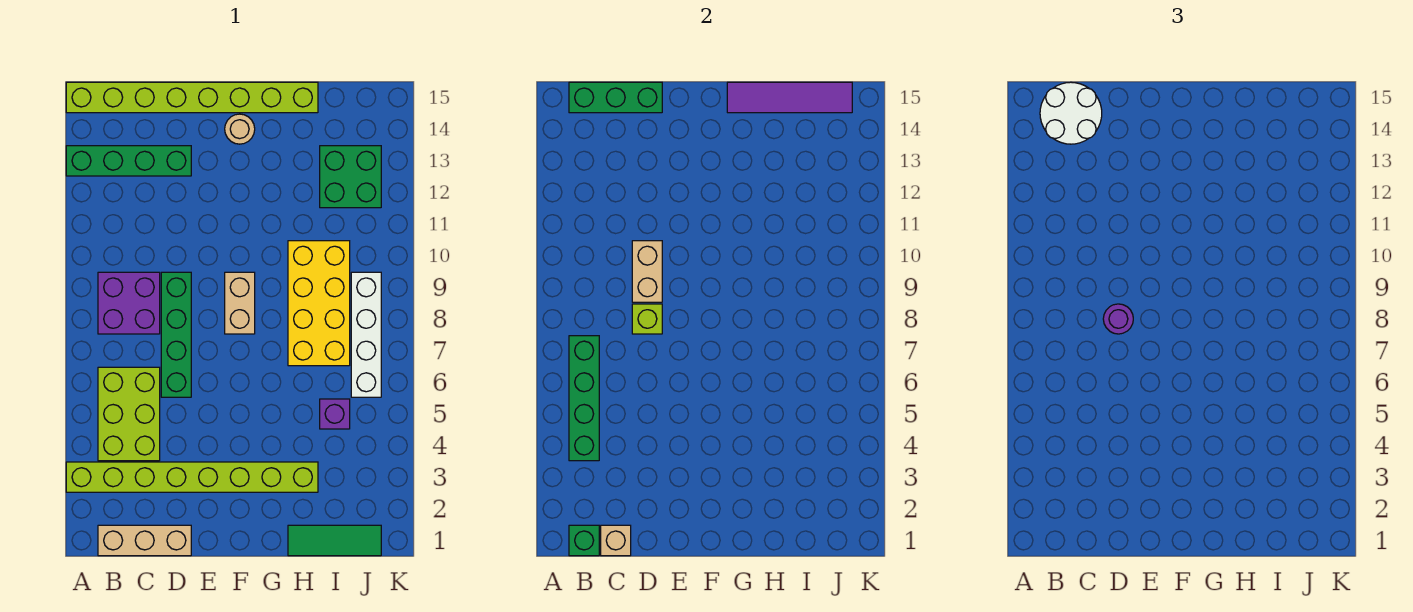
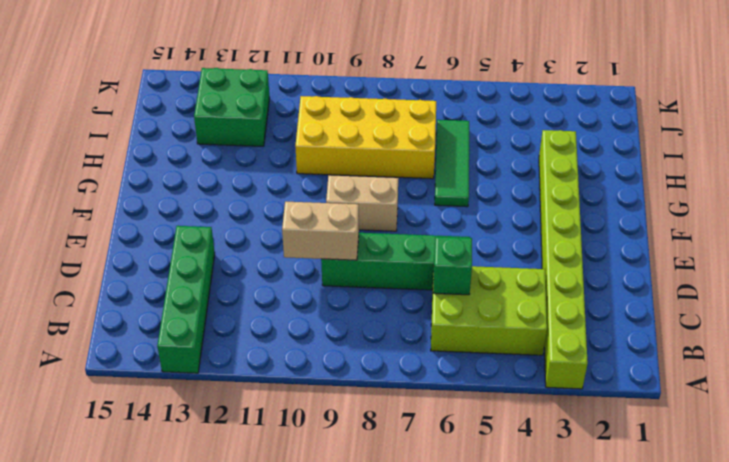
green brick C6 level 2 -> green brick B1 level 2
green tile G6:I6 level 1 -> green tile H1:J1 level 1
none -> lime brick A15:H15 level 1
none -> tan brick B1:D1 level 1
none -> purple brick B8:C9 level 1

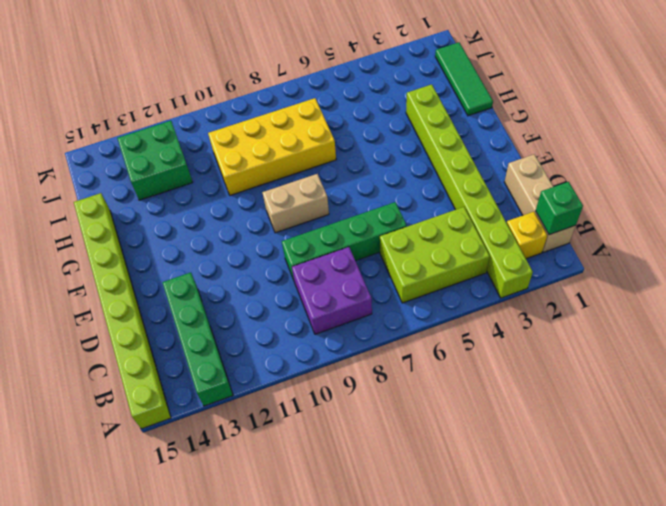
yellow brick B2 level 1 -> none
none -> tan round brick F14 level 1
none -> purple brick I5 level 1
none -> white brick J6:J9 level 1

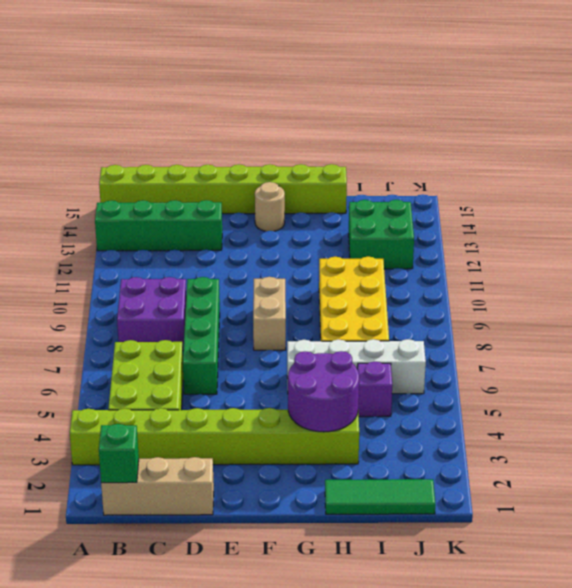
purple round brick G3:H4 level 2 -> none
white brick G6:J6 level 1 -> white brick J6:J9 level 1
none -> green brick B4:B7 level 2
none -> green brick B15:D15 level 2
none -> tan brick C1 level 2

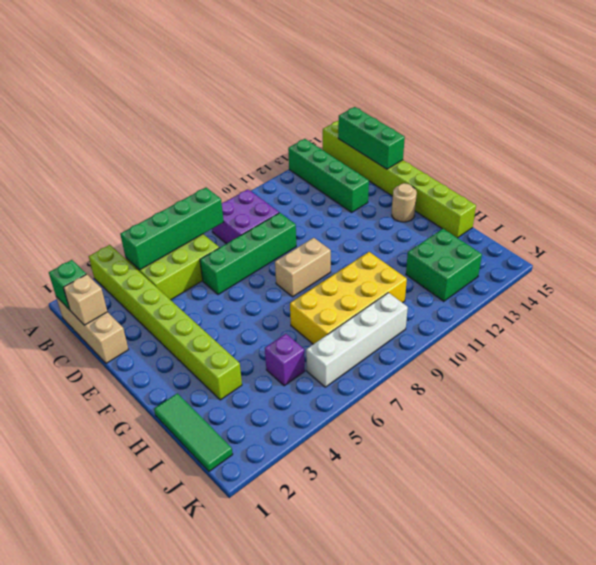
none -> lime brick D8 level 2
none -> tan brick D9:D10 level 2
none -> purple tile G15:J15 level 2

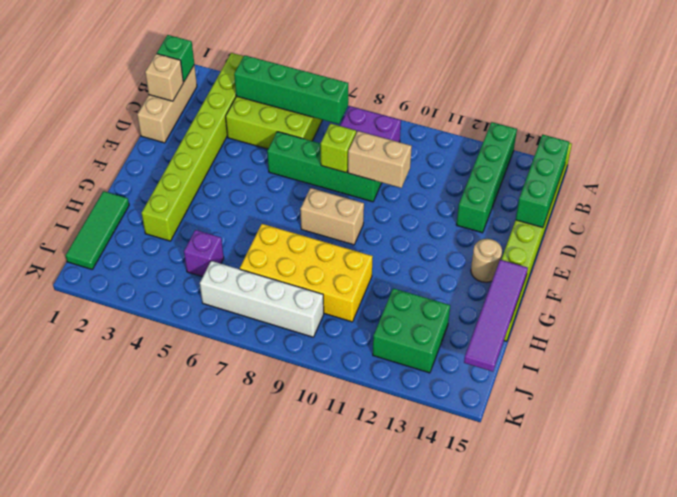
none -> white round brick B14:C15 level 3
none -> purple round brick D8 level 3

